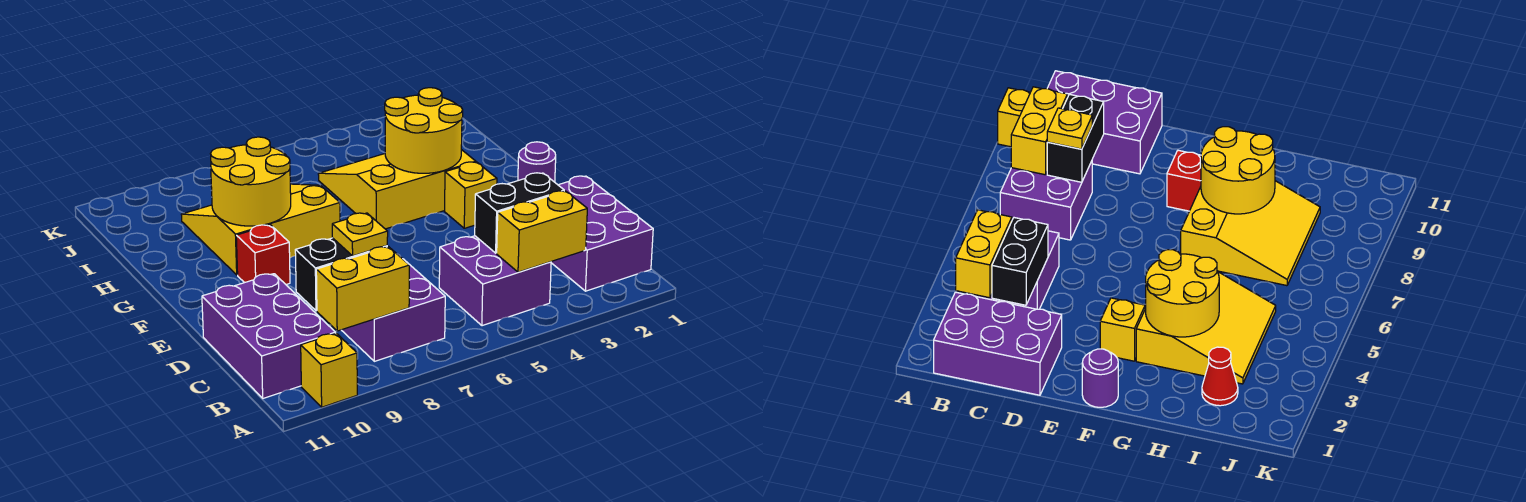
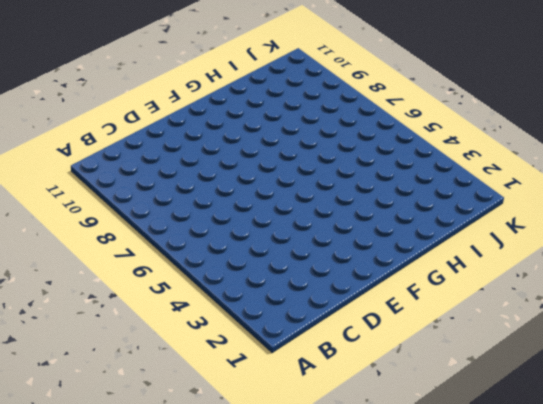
none -> yellow brick A10 level 1
none -> purple brick B1:D2 level 1
none -> purple brick B4:C5 level 1

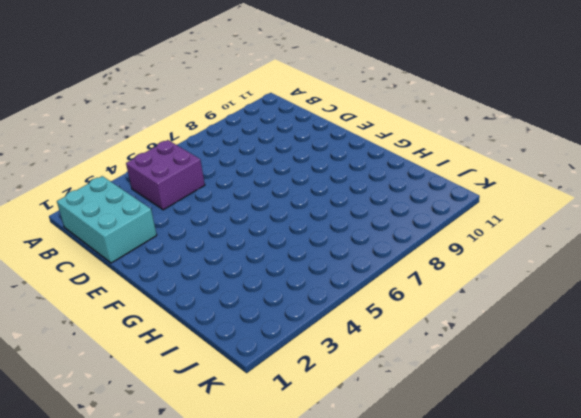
cyan brick B1:D2 level 1 -> purple brick B1:D2 level 1
none -> yellow brick A10 level 1
none -> purple brick B7:C8 level 1
none -> purple brick B10:D11 level 1

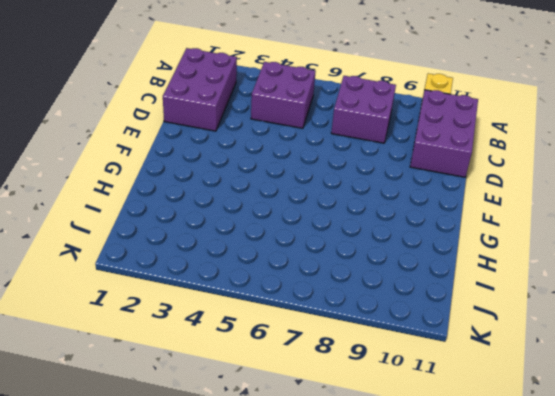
none -> purple round brick F1 level 1
none -> yellow brick F3 level 1
none -> red brick F9 level 1

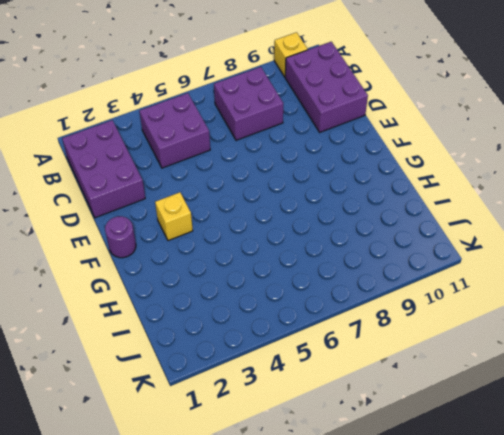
none -> red brick F9 level 1
none -> yellow slope G3:I5 level 1 top G
none -> yellow slope G7:I9 level 1 top G

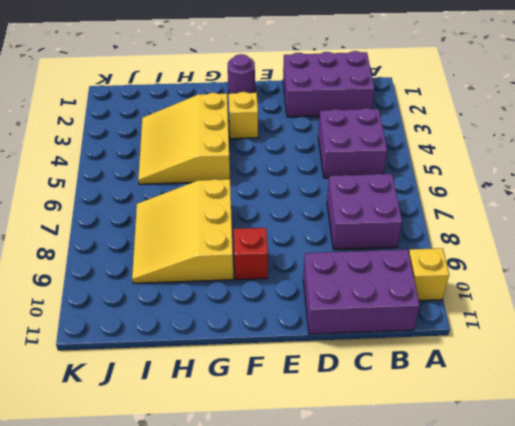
none -> red cone I2 level 1
none -> yellow brick B3:B4 level 2
none -> yellow brick B8:B9 level 2

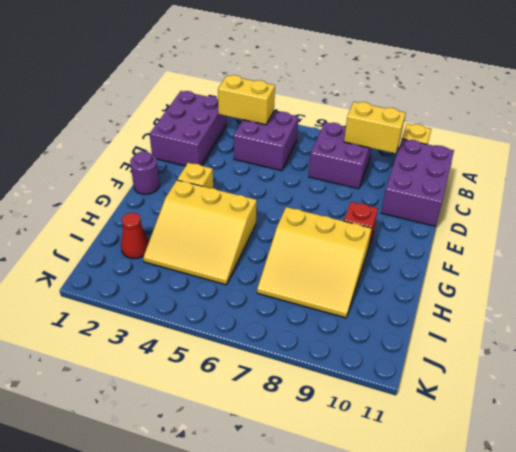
none -> black brick C3:C4 level 2
none -> black brick C8:C9 level 2
none -> yellow round brick G3:H4 level 2

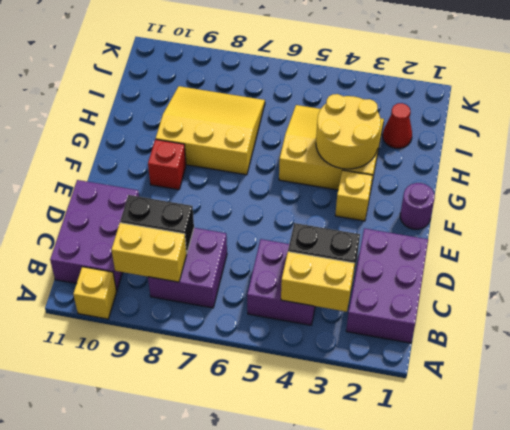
none -> yellow round brick G8:H9 level 2
none -> yellow plate C8 level 3

